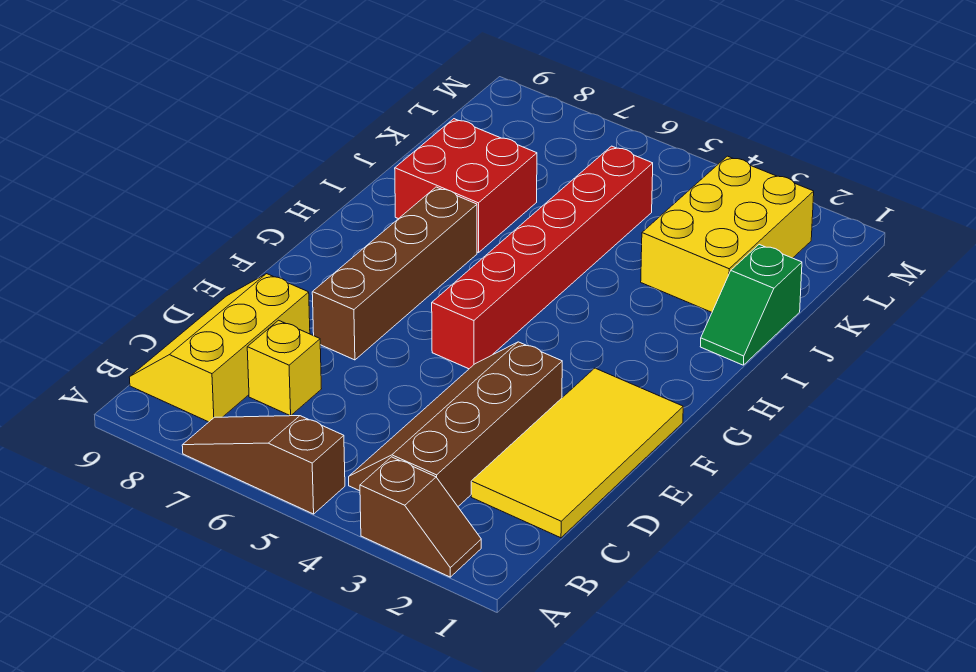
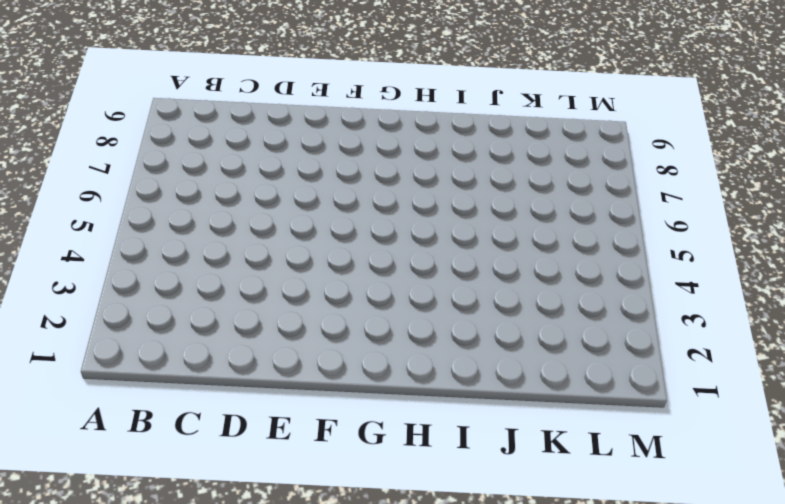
none -> brown slope A2:A3 level 1 top 3
none -> brown slope A5:A7 level 1 top 5

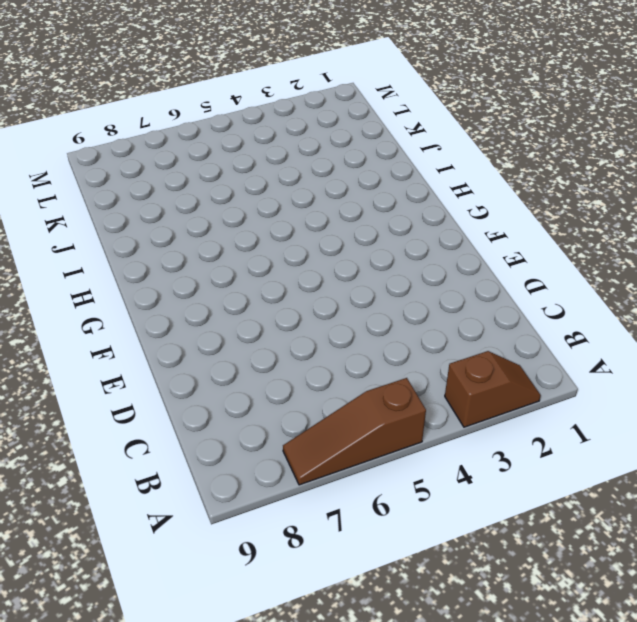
none -> brown slope B3:E4 level 1 top 3
none -> yellow slope B8:D9 level 1 top 8

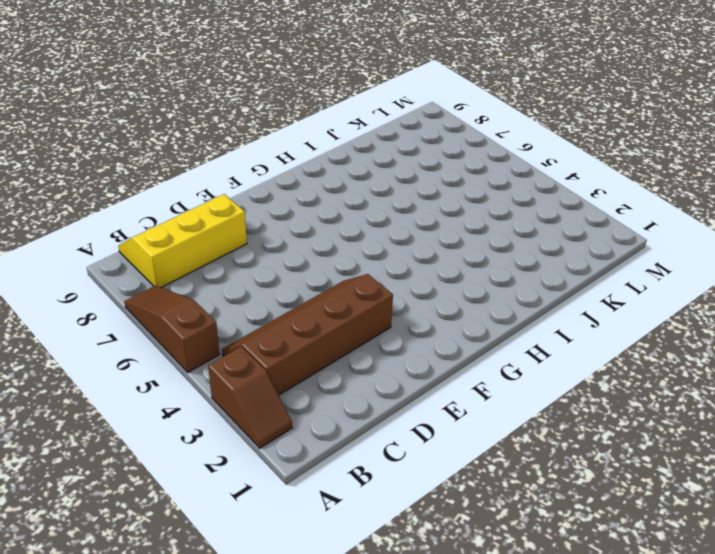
none -> yellow tile C1:F2 level 1
none -> yellow brick C7 level 1

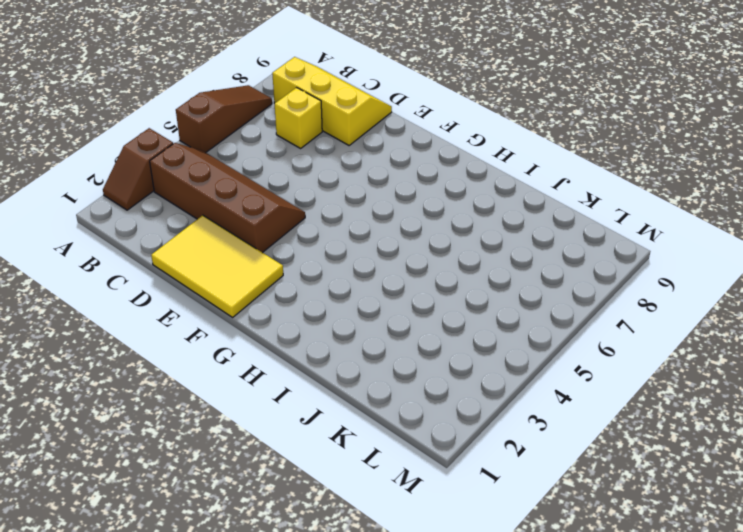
yellow tile D1:F2 level 1 -> yellow tile C1:F2 level 1
none -> brown brick E7:H7 level 1
none -> red brick F5:K5 level 1

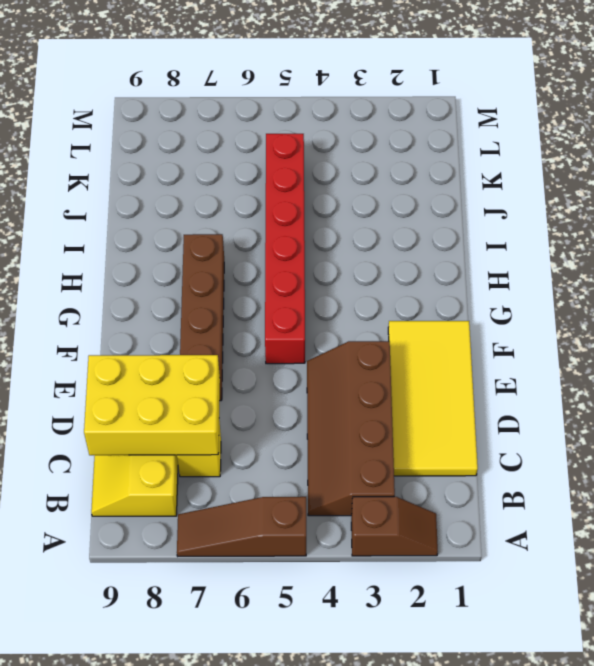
yellow brick C7:D9 level 2 -> yellow brick J2:L3 level 1
none -> green slope I1:J1 level 1 top J
none -> red brick I7:J8 level 1

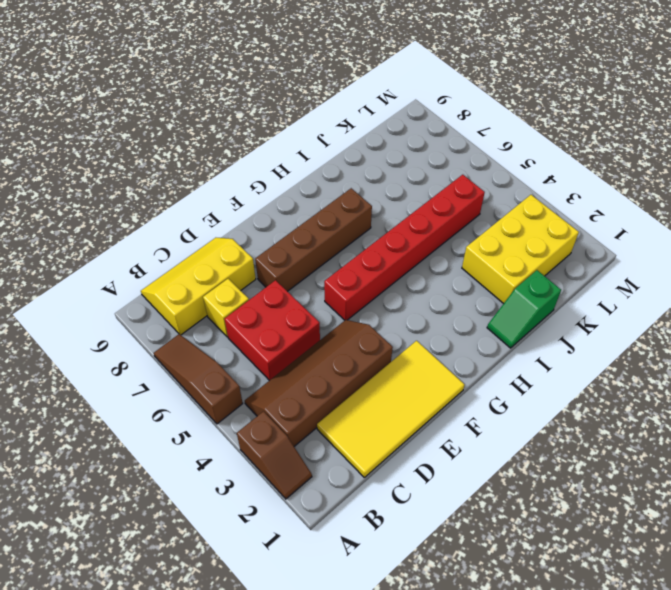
red brick C5:D6 level 1 -> red brick I7:J8 level 1

